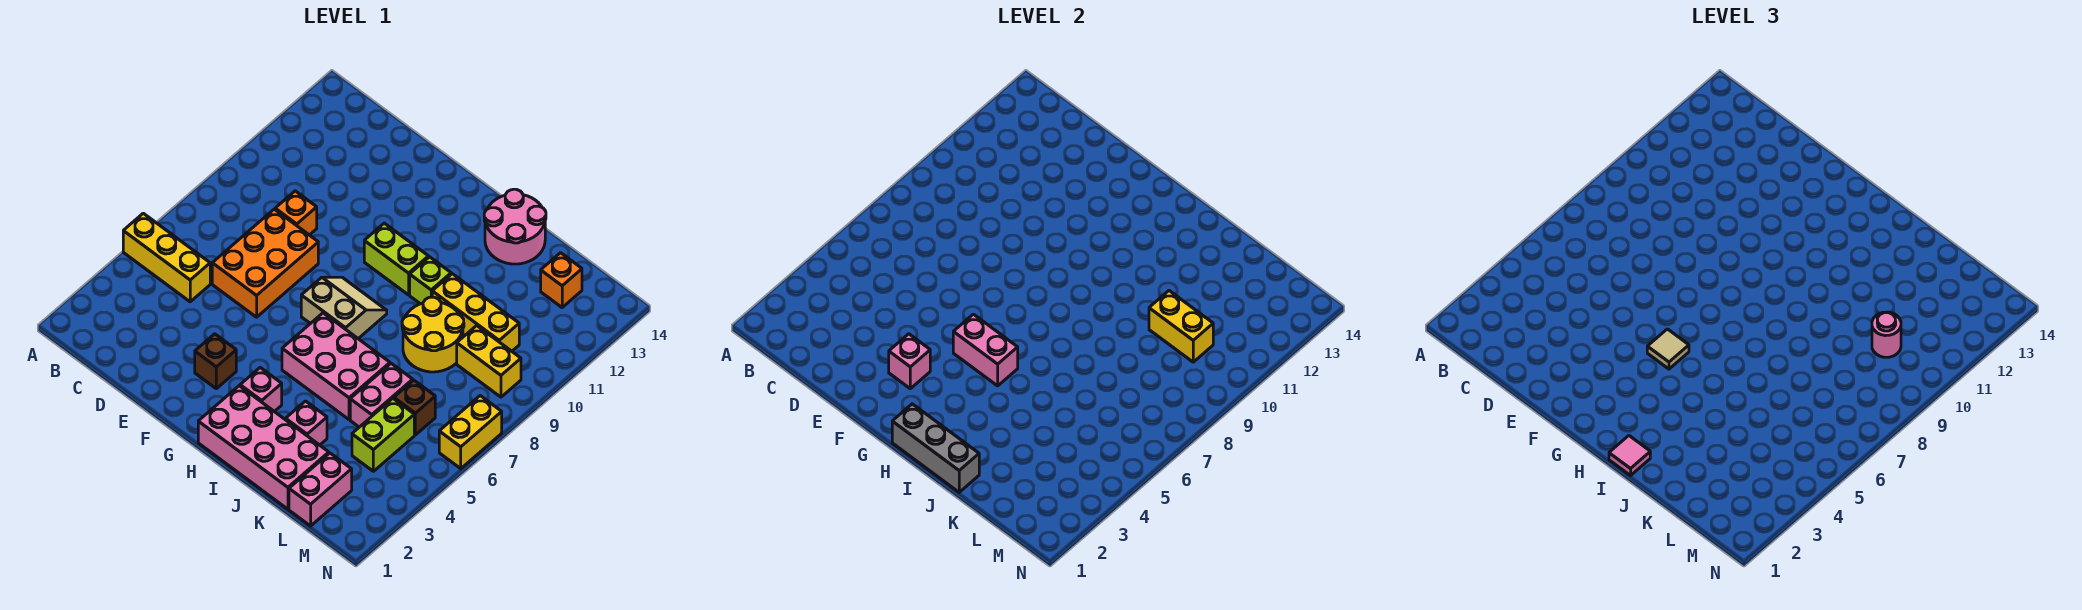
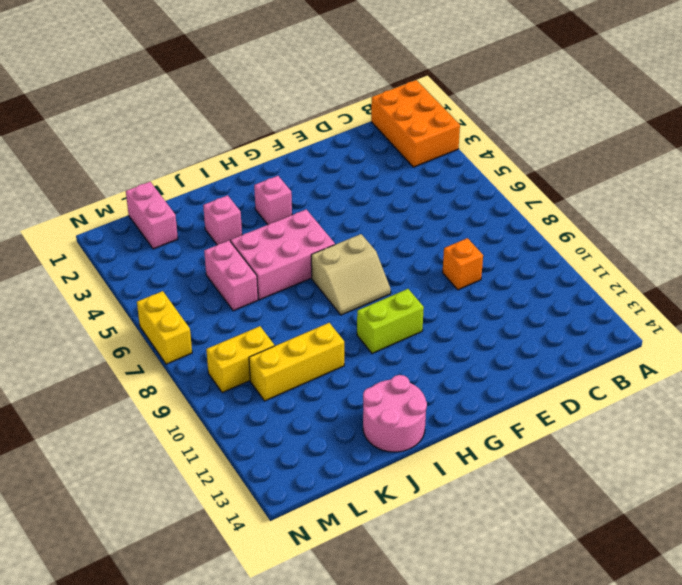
orange brick A1:B3 level 1 -> orange brick D6:E8 level 1
none -> yellow brick A5:C5 level 1
none -> brown brick F3 level 1
none -> pink brick H1:K2 level 1

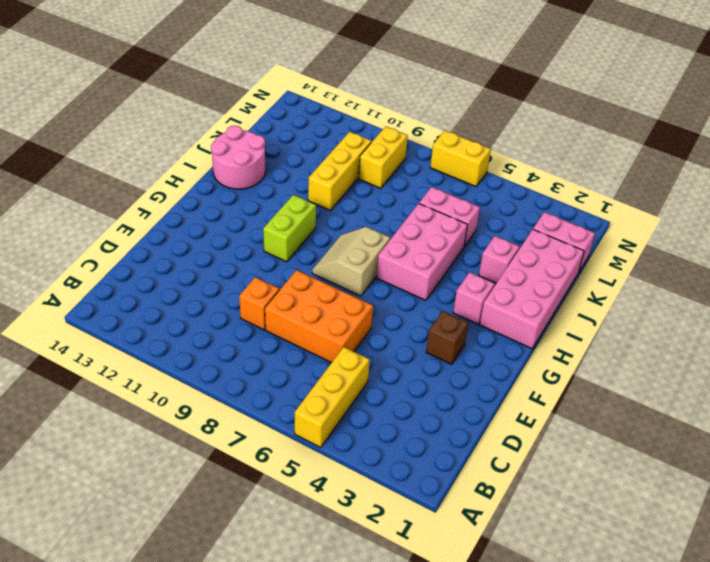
none -> lime brick I10 level 1
none -> yellow round brick J8:K9 level 1
none -> lime brick L4:L5 level 1

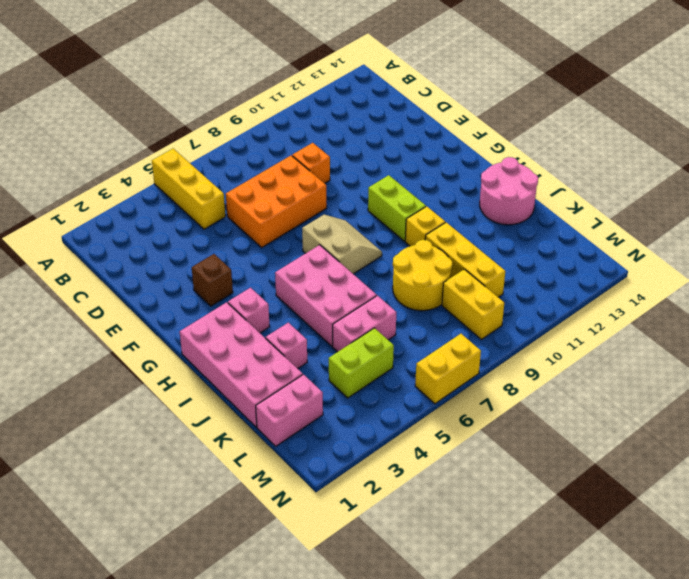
yellow brick I10 level 1 -> lime brick I10 level 1
none -> brown brick L6 level 1
none -> orange brick L13 level 1
none -> pink brick F3 level 2

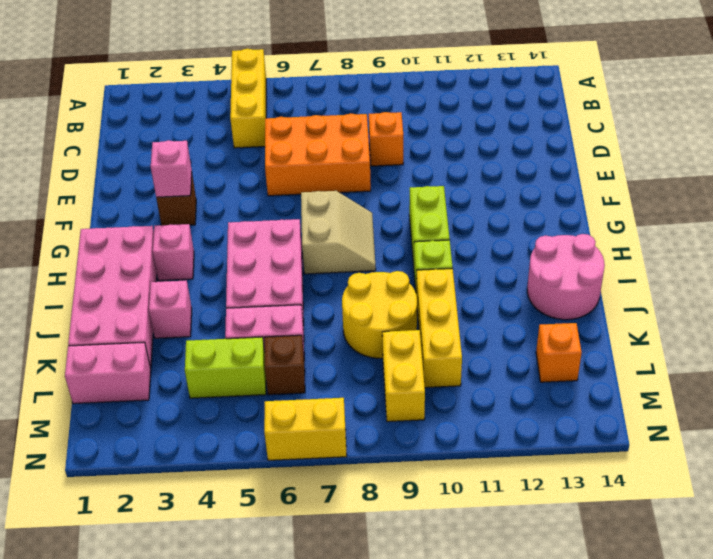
none -> pink brick G5:H5 level 2
none -> grey brick H1:J1 level 2
none -> yellow brick K10:L10 level 2

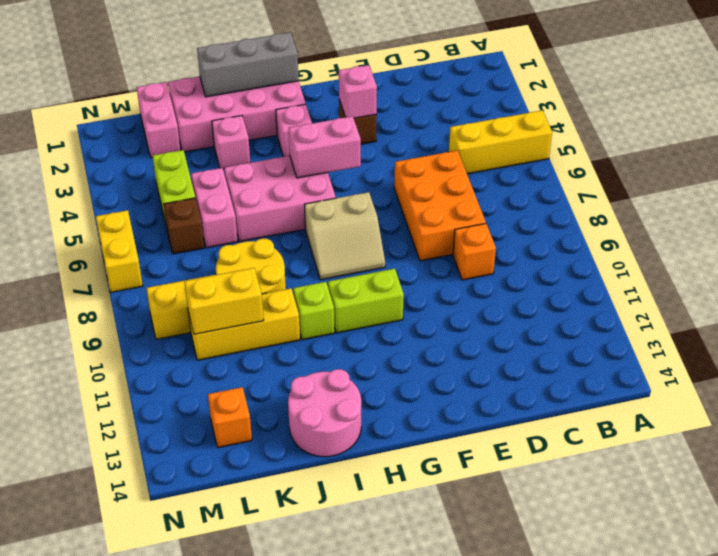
none -> tan tile G5 level 3
none -> pink tile I1 level 3
none -> pink round brick L10 level 3

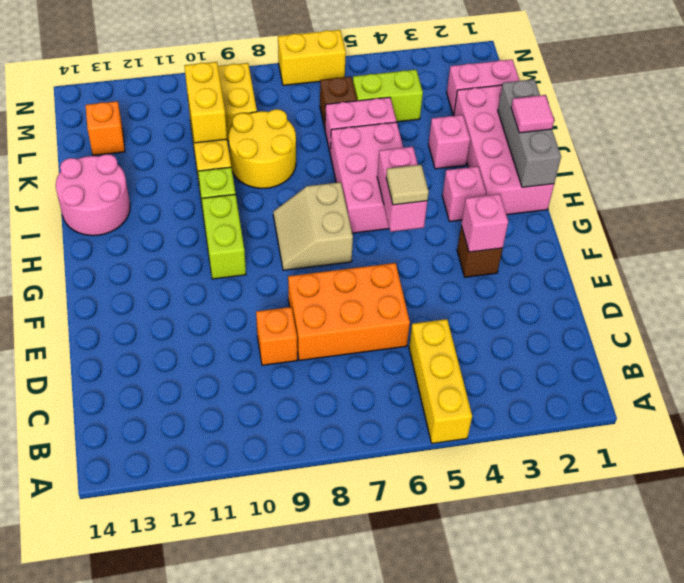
none -> pink round brick L10 level 3

